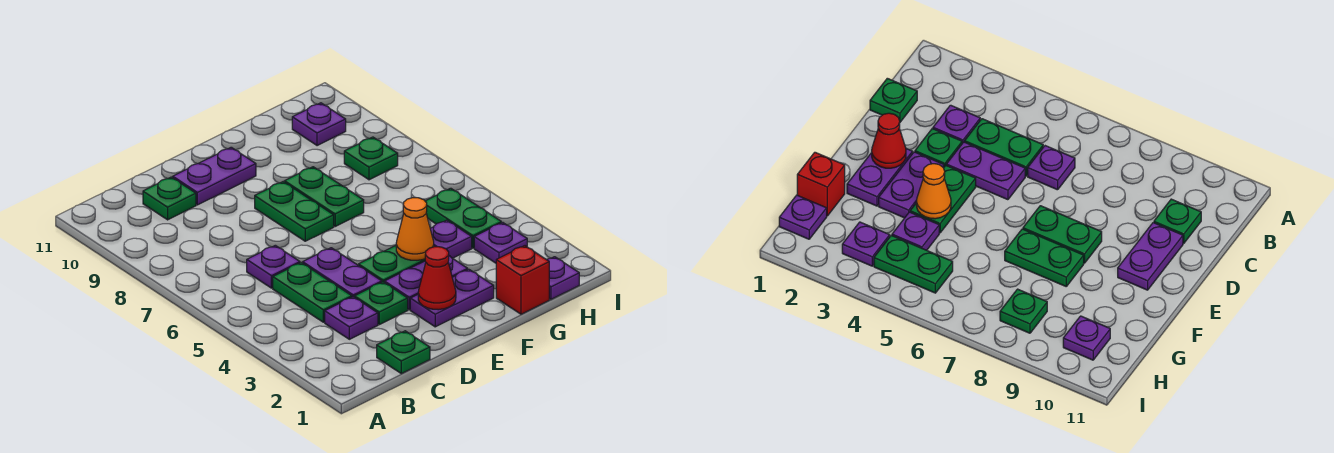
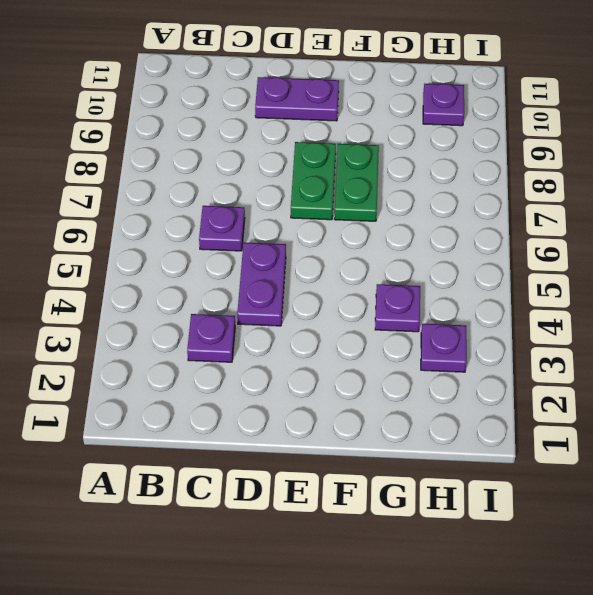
none -> green plate C1 level 1
none -> green plate C4:C5 level 1
none -> green plate C10 level 1

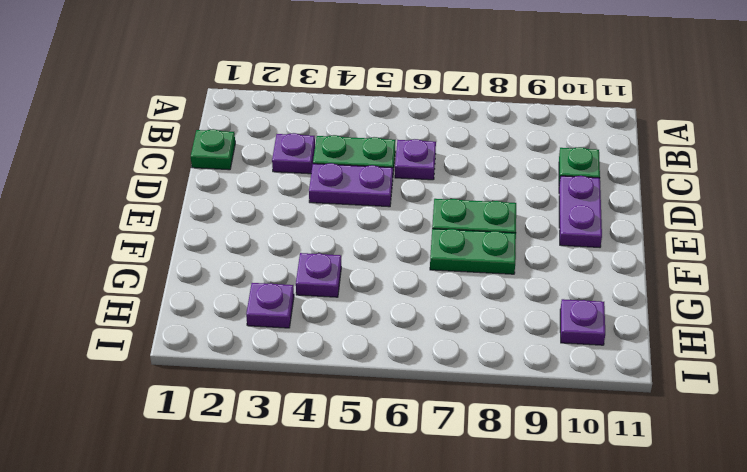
none -> green plate D3 level 1
none -> purple plate E2:F2 level 1
none -> purple plate E3:F3 level 1

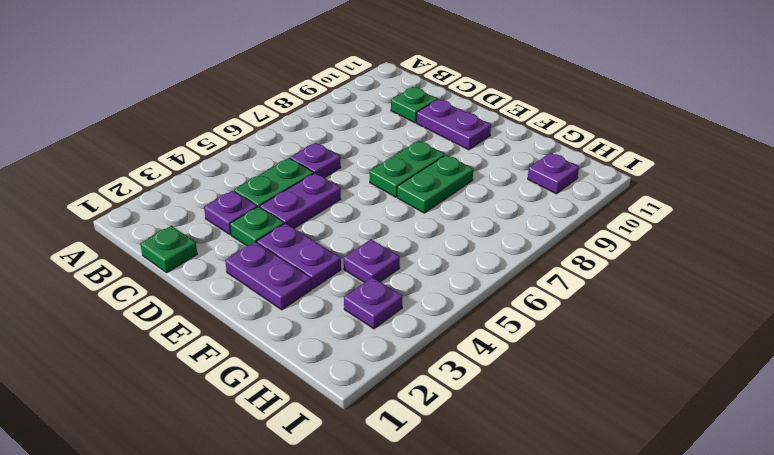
none -> green plate E4:F4 level 1
none -> red brick G1 level 1
none -> purple plate H1 level 1

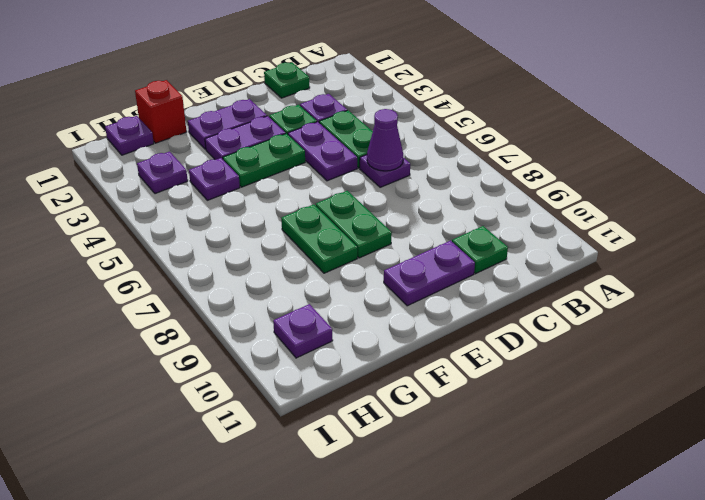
purple cone C6 level 2 -> none
none -> green plate H4:H5 level 1
none -> green plate H8 level 1
none -> red cone E2 level 2

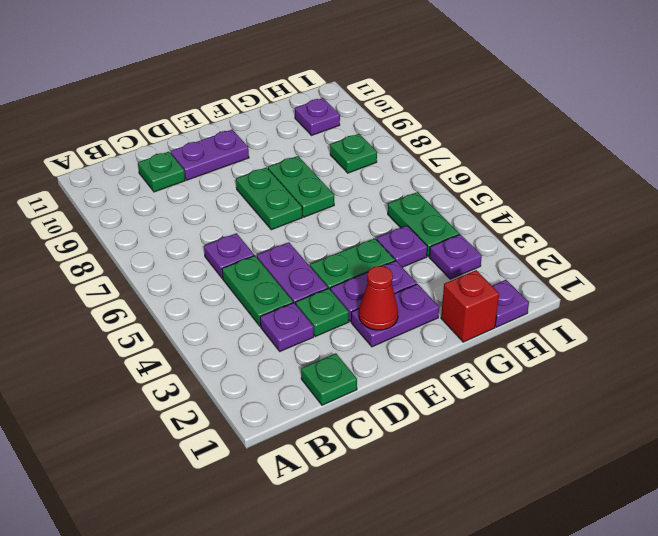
none -> orange cone F4 level 2

